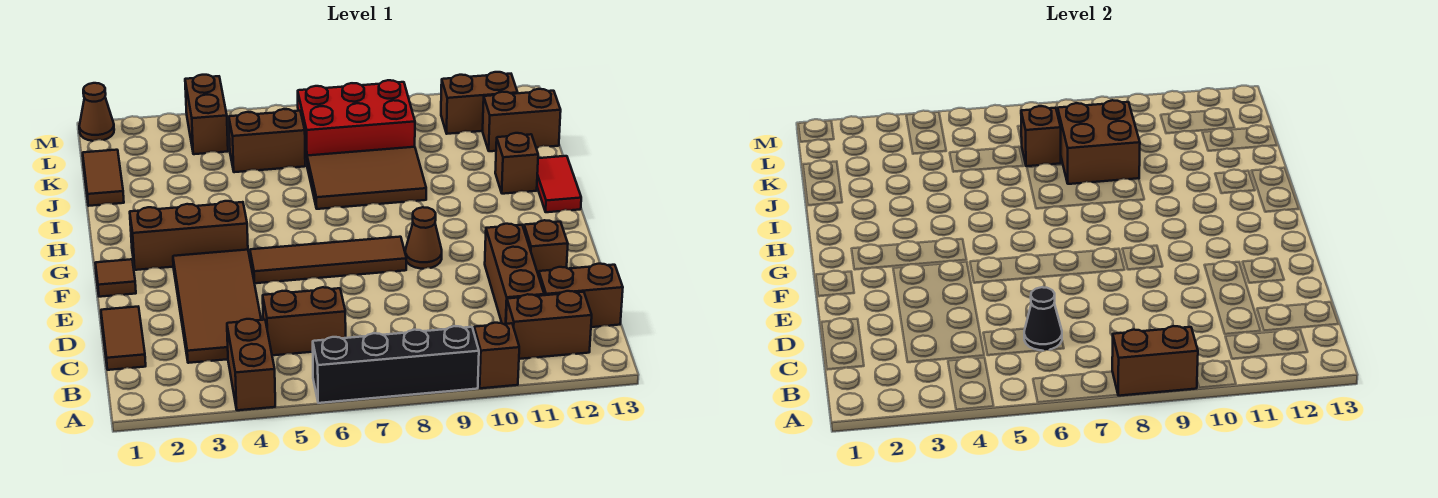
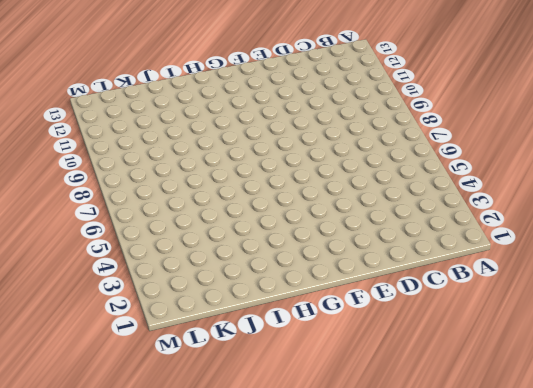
none -> brown brick A4:B4 level 1
none -> black brick A6:A9 level 1
none -> brown brick A10 level 1

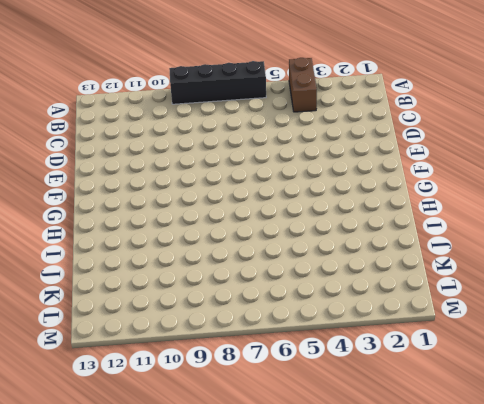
none -> brown brick A10 level 1
none -> brown brick B11:B12 level 1
none -> brown tile C1:D1 level 1

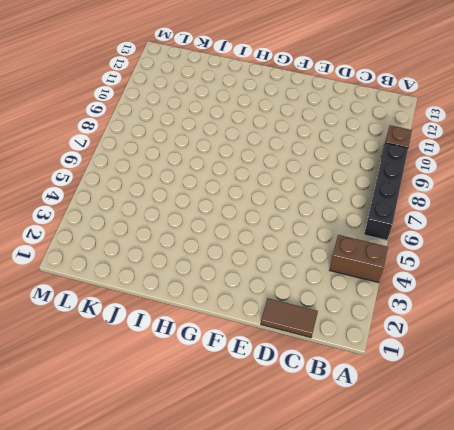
none -> brown brick B11:B12 level 1
none -> brown tile C3:F4 level 1
none -> brown brick C5:C6 level 1

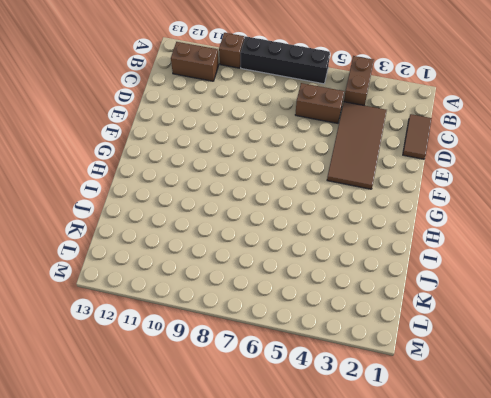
none -> brown brick C11:E11 level 1
none -> brown brick C12:C13 level 1
none -> brown brick E12 level 1

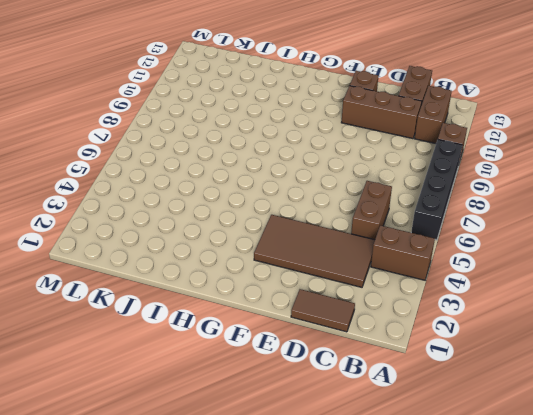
none -> brown tile F1 level 1
none -> brown tile F5:F8 level 1
none -> brown cone F9 level 1

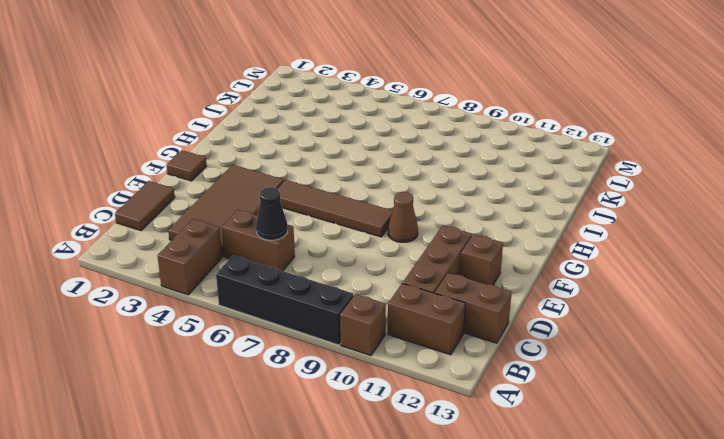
none -> brown brick G2:G4 level 1
none -> red tile H13:I13 level 1
none -> brown tile I7:J9 level 1

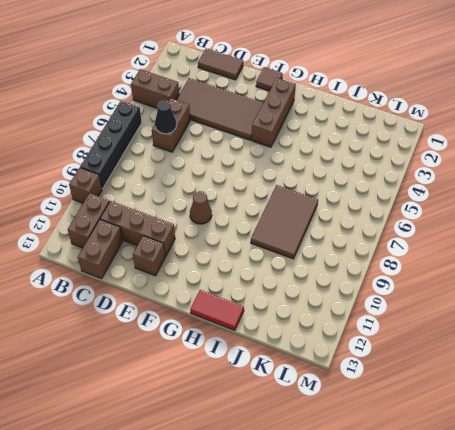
none -> brown tile F5:F8 level 1
none -> brown brick I12 level 1
none -> brown tile J1:K1 level 1

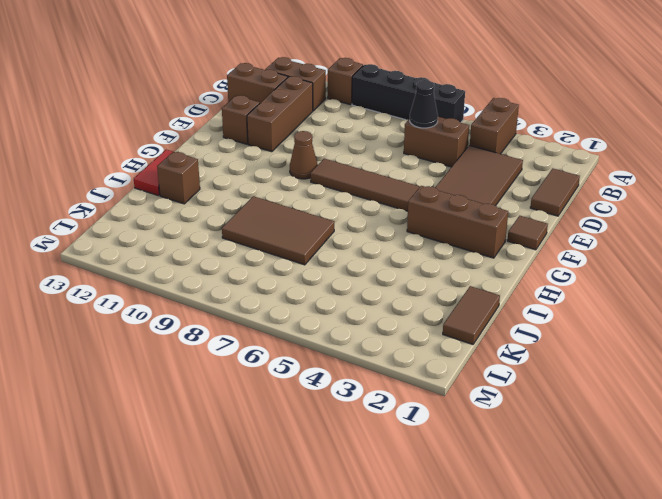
none -> brown brick K5:K6 level 1
none -> red brick K7:L9 level 1
none -> brown brick K12:K13 level 1

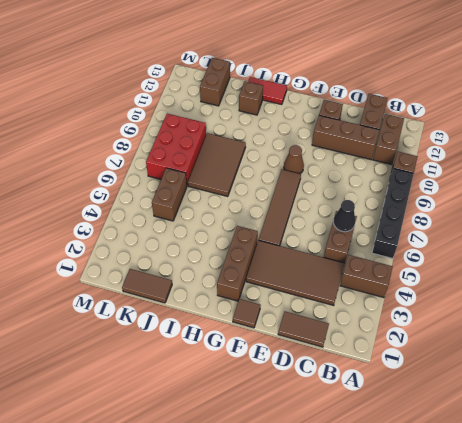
none -> brown brick L4:M4 level 1
none -> brown brick L11:L12 level 1
none -> brown cone M1 level 1

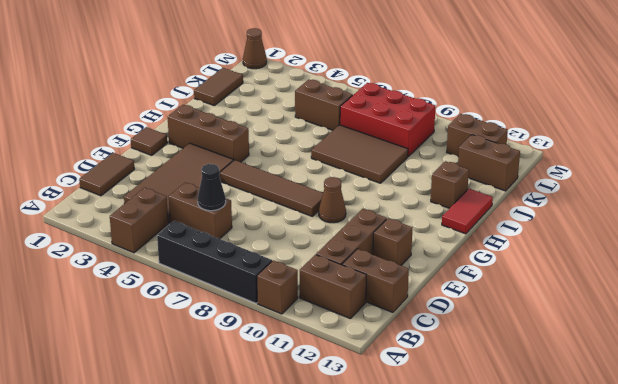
none -> brown brick L4:M4 level 1
none -> brown brick A8:A9 level 2
none -> brown brick J8:K9 level 2

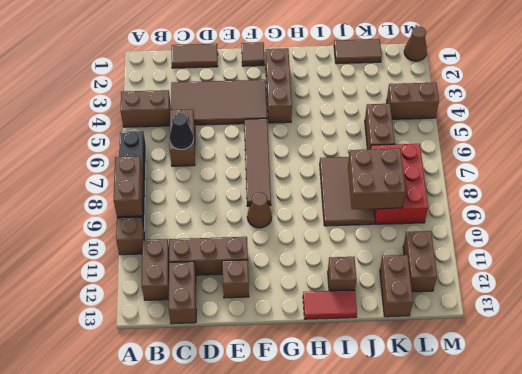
none -> brown brick K7 level 2

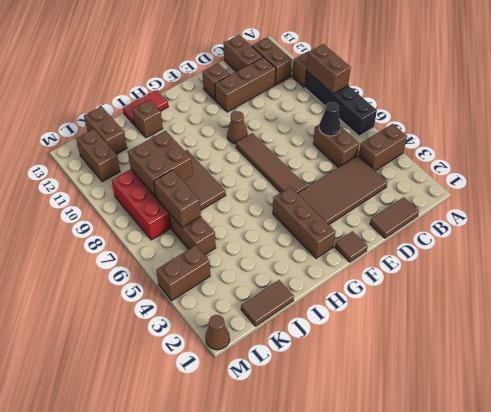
brown brick K6:K7 level 2 -> brown brick K7 level 2

